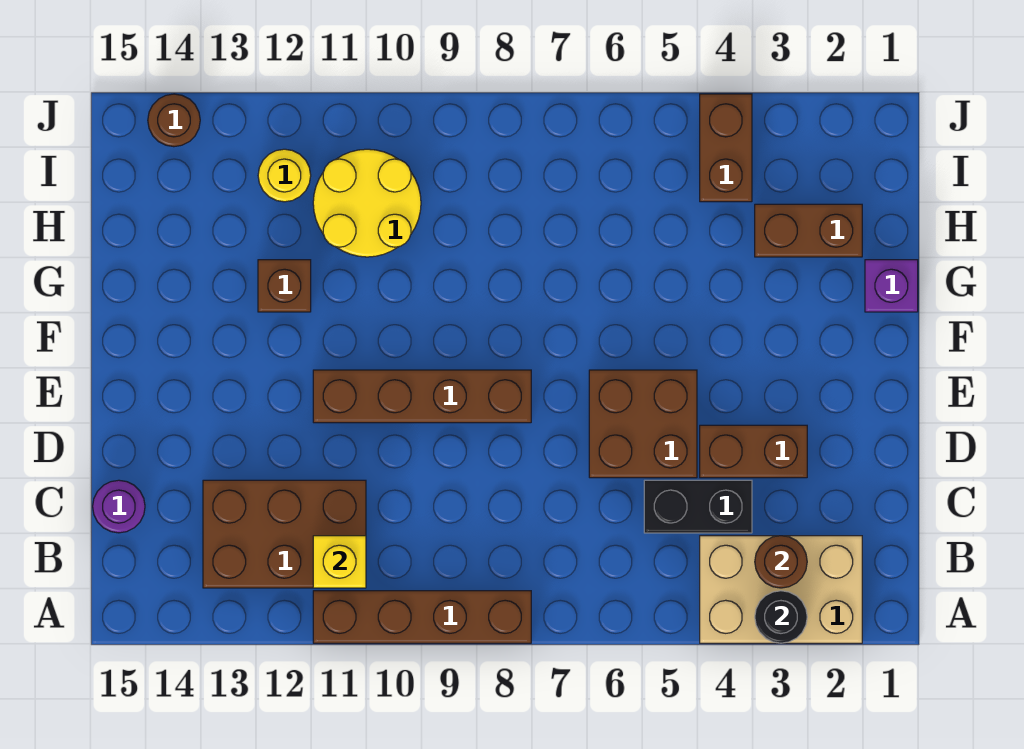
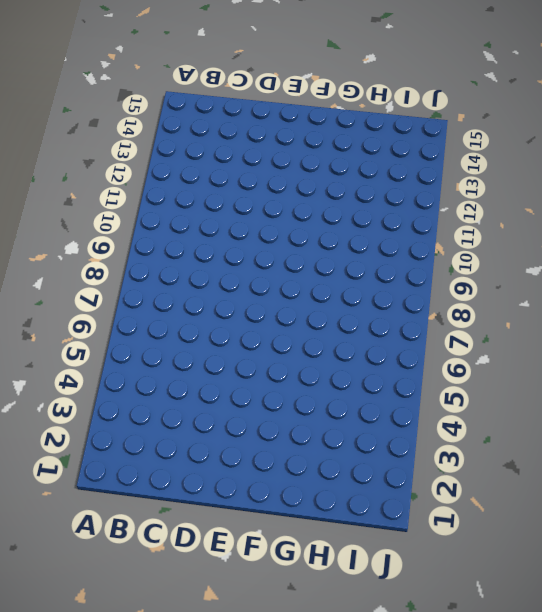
none -> tan brick A2:B4 level 1
none -> brown brick A8:A11 level 1
none -> brown brick B11:C13 level 1

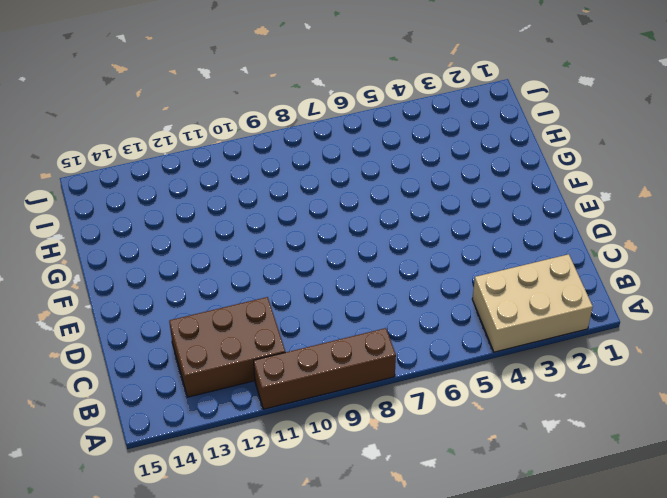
none -> black brick C4:C5 level 1
none -> purple round brick C15 level 1
none -> brown brick D3:D4 level 1

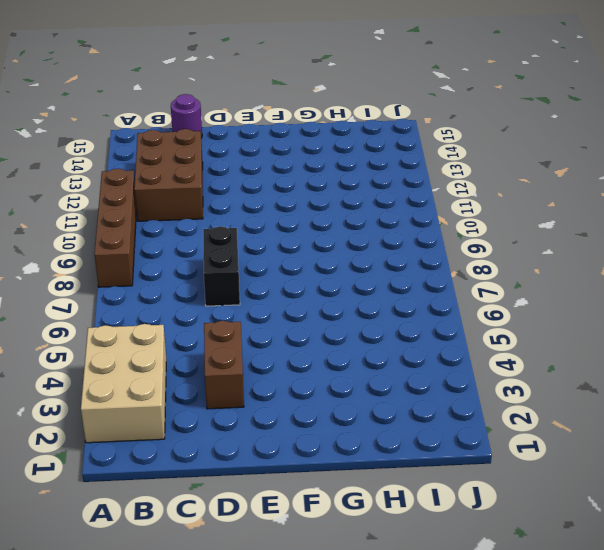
black brick D7:D8 level 1 -> black brick C4:C5 level 1
none -> brown brick D5:E6 level 1
none -> brown brick E8:E11 level 1
none -> purple brick G1 level 1

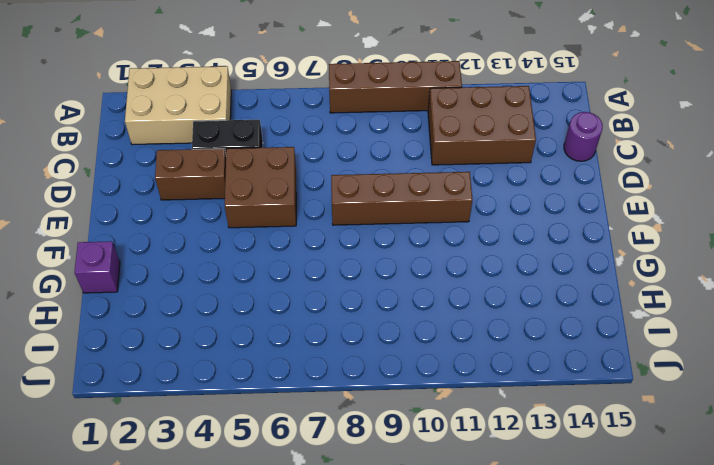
none -> brown brick G12 level 1
none -> brown brick H2:H3 level 1
none -> yellow round brick H10:I11 level 1

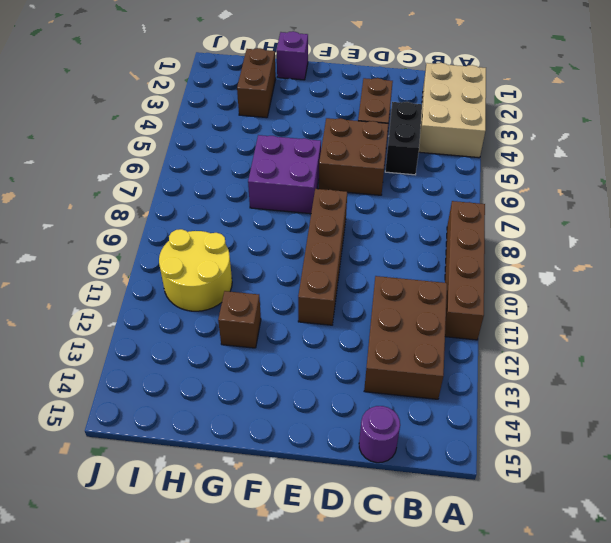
purple brick F6:G7 level 1 -> none
none -> brown brick I4:J4 level 1
none -> yellow round brick I12 level 1
none -> brown round brick J14 level 1

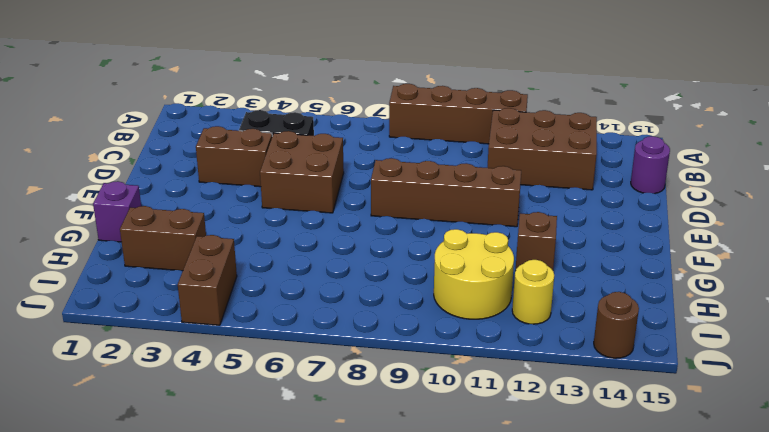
none -> tan brick A2:B4 level 1
none -> black round brick A3 level 2
none -> brown round brick B3 level 2

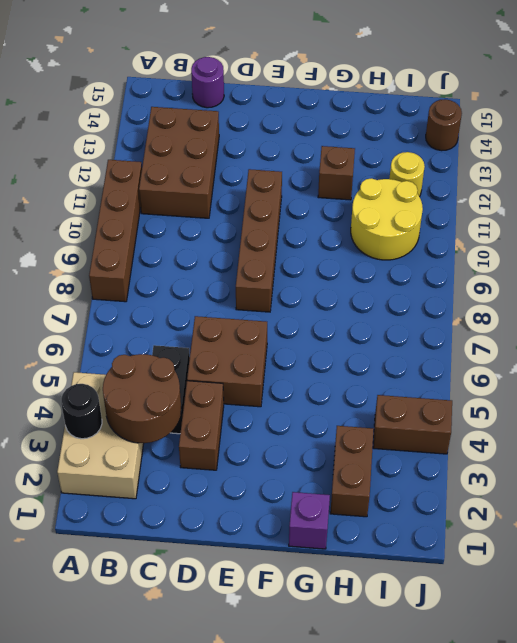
brown round brick B3:C4 level 2 -> brown round brick B3 level 2
none -> yellow brick B11 level 2

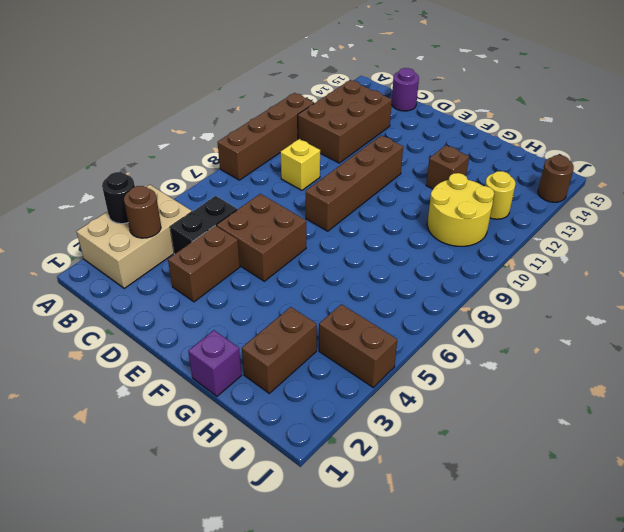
yellow brick C9 level 1 -> yellow brick B11 level 2

